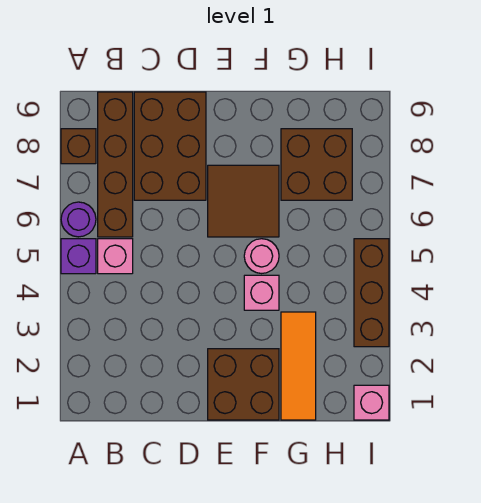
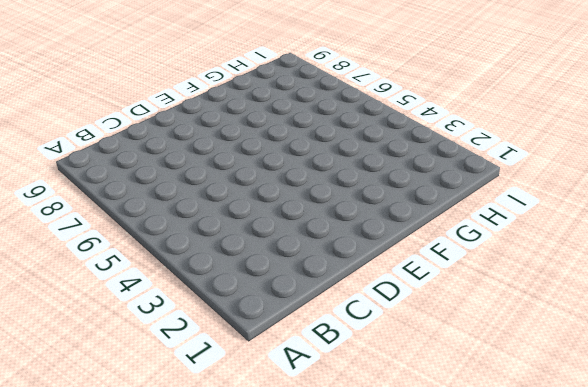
none -> purple brick A5 level 1
none -> purple round brick A6 level 1
none -> brown brick A8 level 1

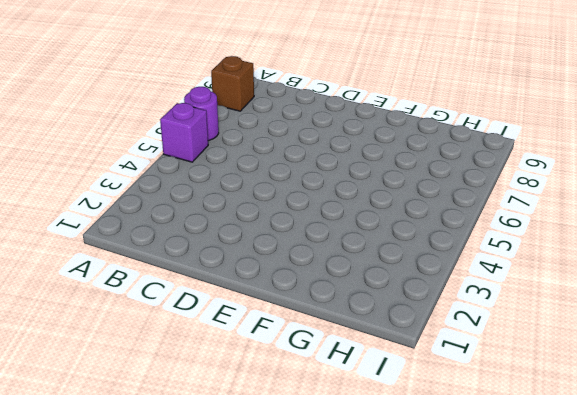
none -> pink brick B5 level 1
none -> brown brick B6:B9 level 1
none -> brown brick C7:D9 level 1

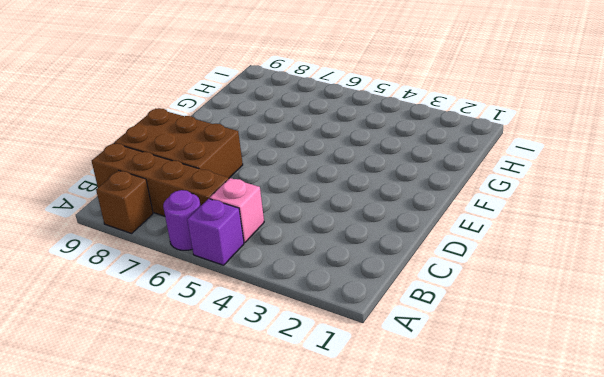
none -> brown brick E1:F2 level 1
none -> brown tile E6:F7 level 1
none -> pink brick F4 level 1

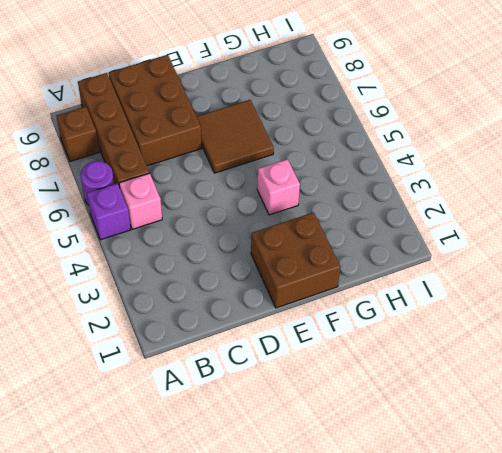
none -> pink round brick F5 level 1
none -> orange tile G1:G3 level 1
none -> brown brick G7:H8 level 1

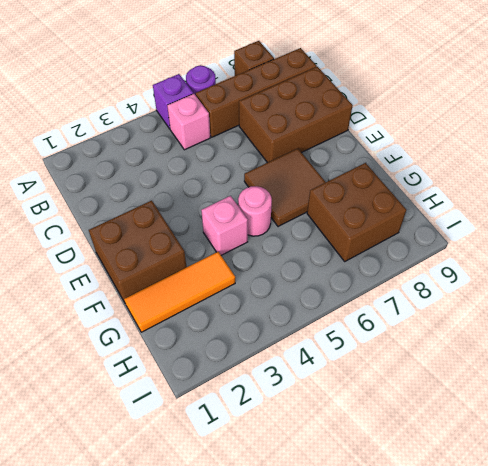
none -> pink brick I1 level 1
none -> brown brick I3:I5 level 1

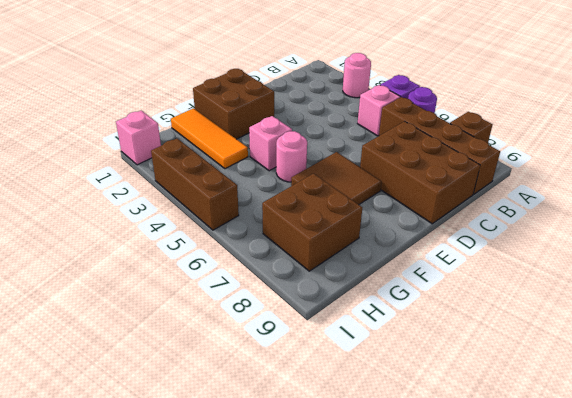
pink round brick A3 level 1 -> none

